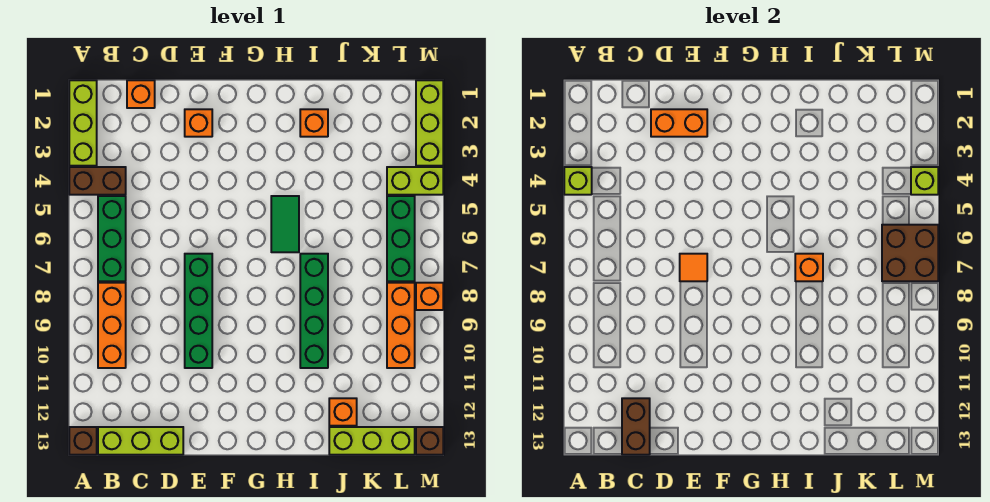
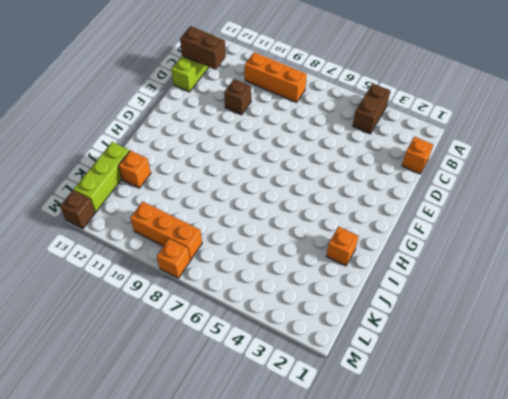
brown brick D10 level 1 -> brown brick A13 level 1
none -> lime brick A1:A3 level 1
none -> green brick B5:B7 level 1
none -> orange brick E2 level 1

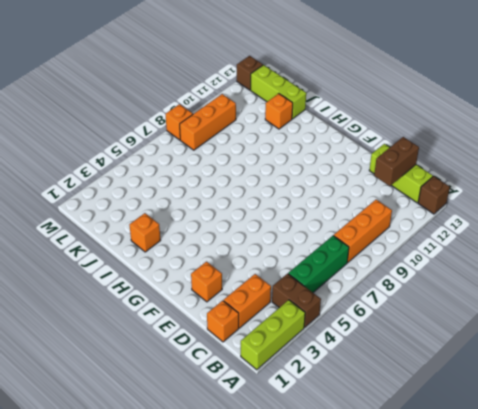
orange brick C2:C3 level 1 -> orange brick D2:E2 level 2
none -> green brick E7:E10 level 1
none -> green tile H5:H6 level 1
none -> green brick I7:I10 level 1

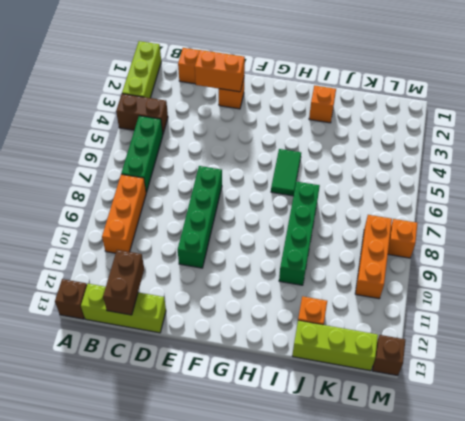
none -> lime brick L4:M4 level 1
none -> green brick L5:L7 level 1
none -> lime brick M1:M3 level 1

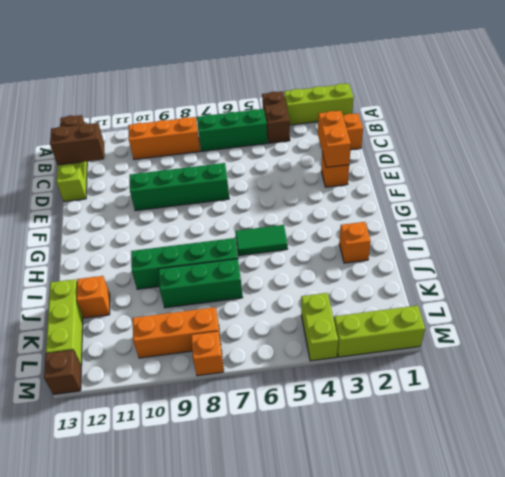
green brick J7:J9 level 1 -> green brick L5:L7 level 1
none -> lime brick A4 level 2
none -> orange tile E7 level 2
none -> orange brick I7 level 2

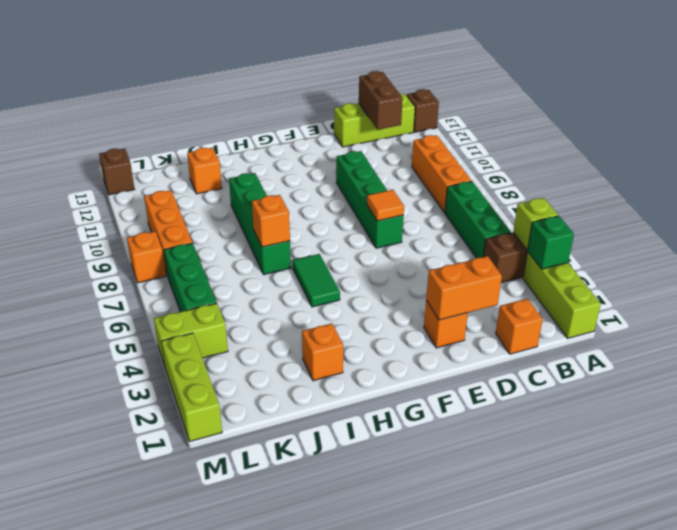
green brick A3 level 2 -> none
none -> lime brick J13:L13 level 1
none -> brown brick L6:M7 level 2
none -> lime brick M4 level 2

